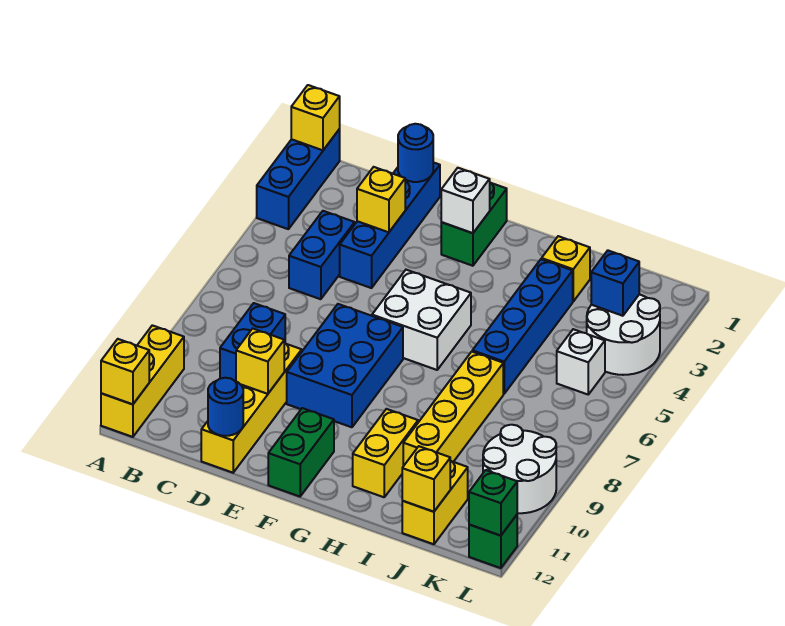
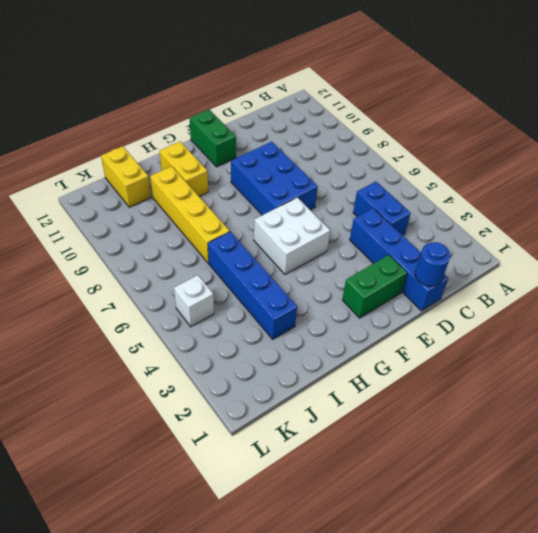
green brick E2:F2 level 1 -> green brick F1:F2 level 1
none -> blue brick A1:A3 level 1
none -> yellow brick A10:A12 level 1
none -> blue brick C8:C9 level 1

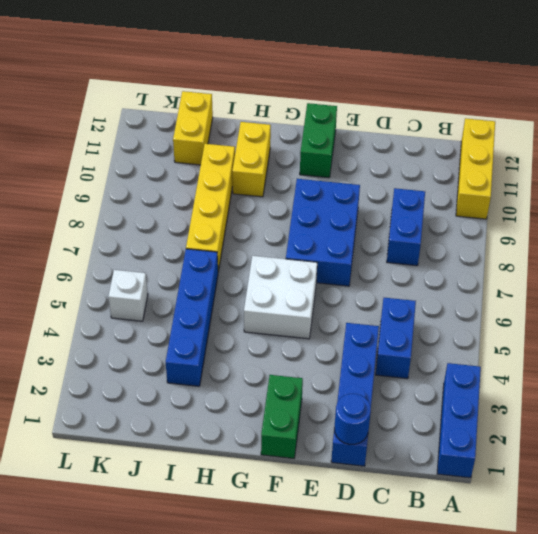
none -> yellow brick D9:D12 level 1
none -> yellow brick I2 level 1
none -> white round brick K3:L4 level 1

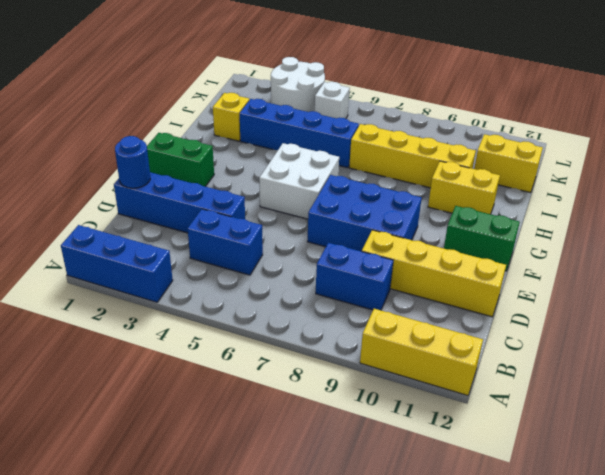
none -> white round brick K9:L10 level 1
none -> green brick L12 level 1
none -> yellow brick A1 level 2

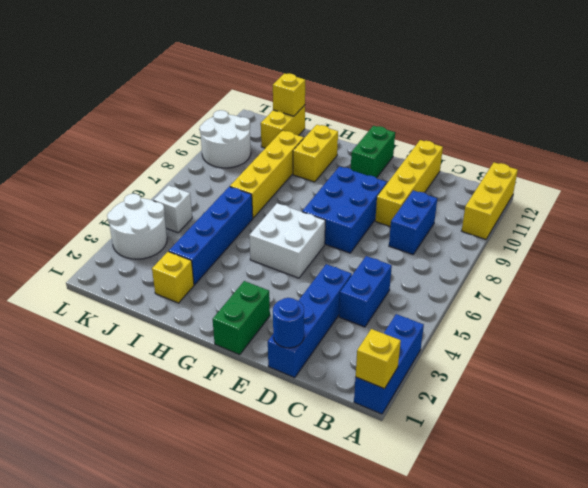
none -> green brick L12 level 1
none -> yellow brick A12 level 2
none -> yellow brick D3 level 2

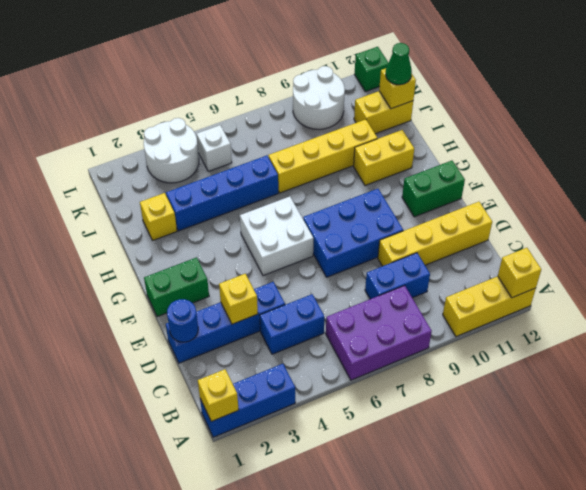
purple brick A6:B8 level 1 -> none
green cone J12 level 3 -> none
none -> yellow brick D10 level 2
none -> blue round brick D12 level 2
none -> white brick F2 level 2

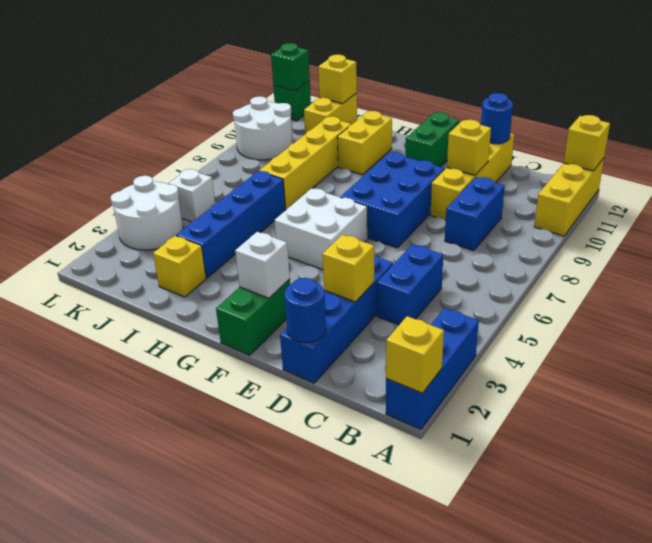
none -> blue brick K3 level 2

